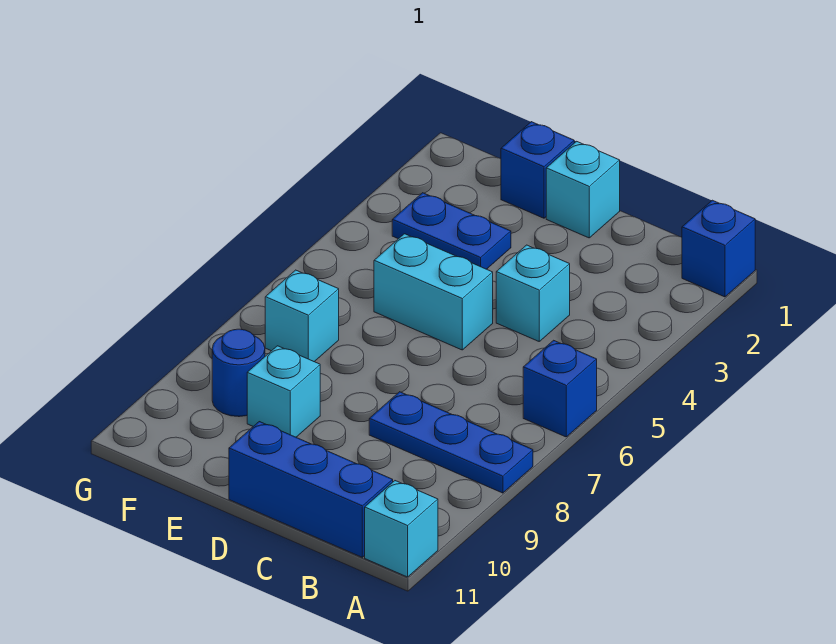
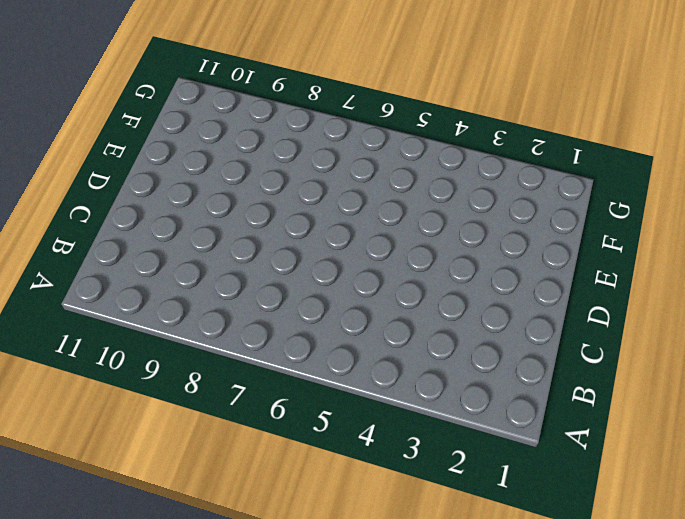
none -> blue brick A1 level 1
none -> blue brick A6 level 1
none -> blue plate A8:C8 level 1

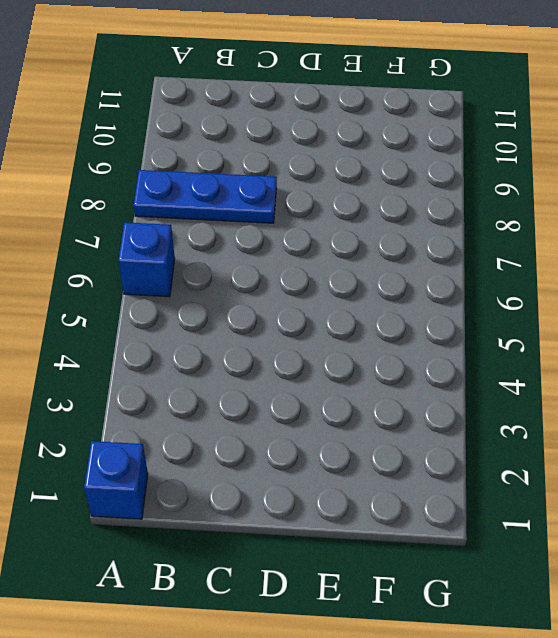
none -> cyan brick A11 level 1
none -> blue brick B11:D11 level 1
none -> cyan brick C4 level 1

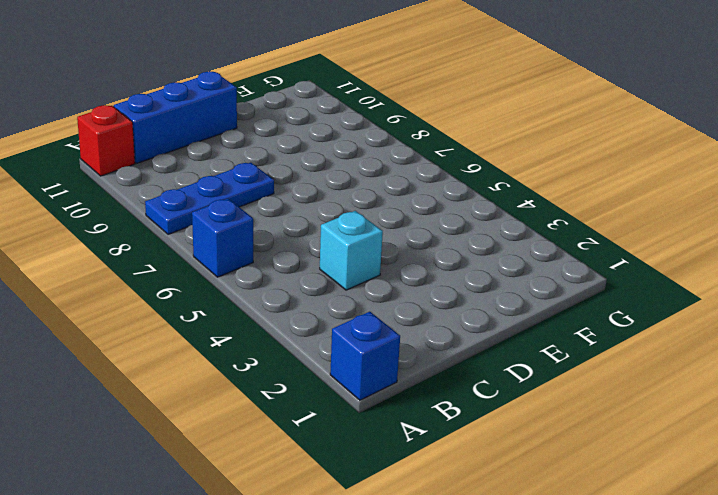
red brick A11 level 1 -> cyan brick A11 level 1
none -> cyan brick D1 level 1
none -> cyan brick D5:E5 level 1
none -> blue brick E1 level 1

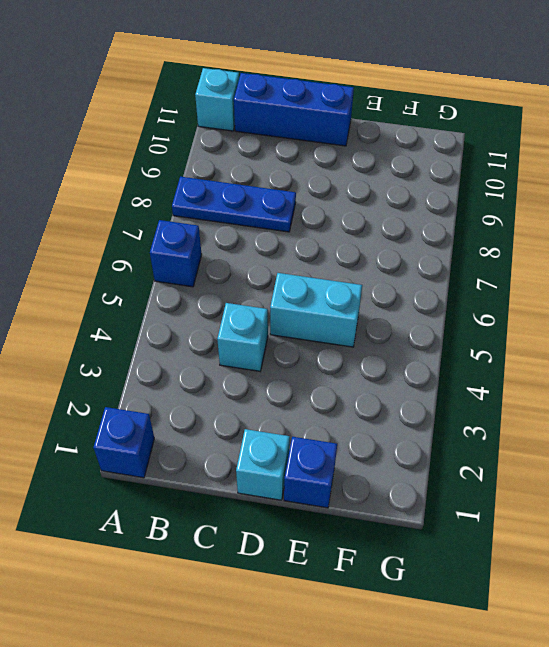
none -> blue plate E3:F3 level 1
none -> cyan brick E9 level 1
none -> cyan brick F7 level 1

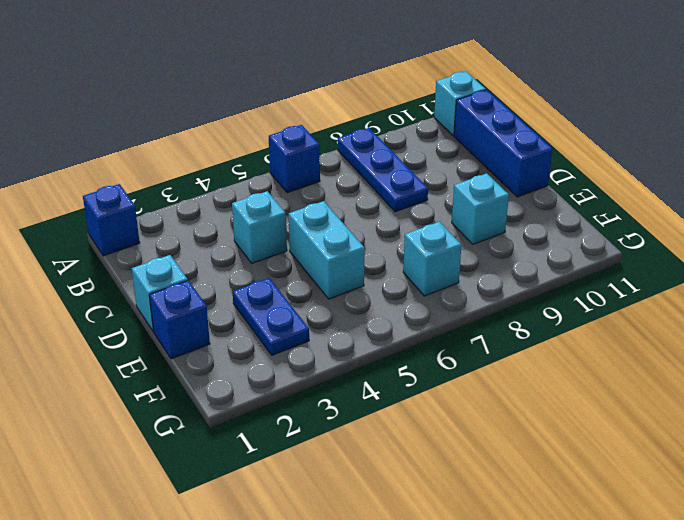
none -> blue round brick F9 level 1

